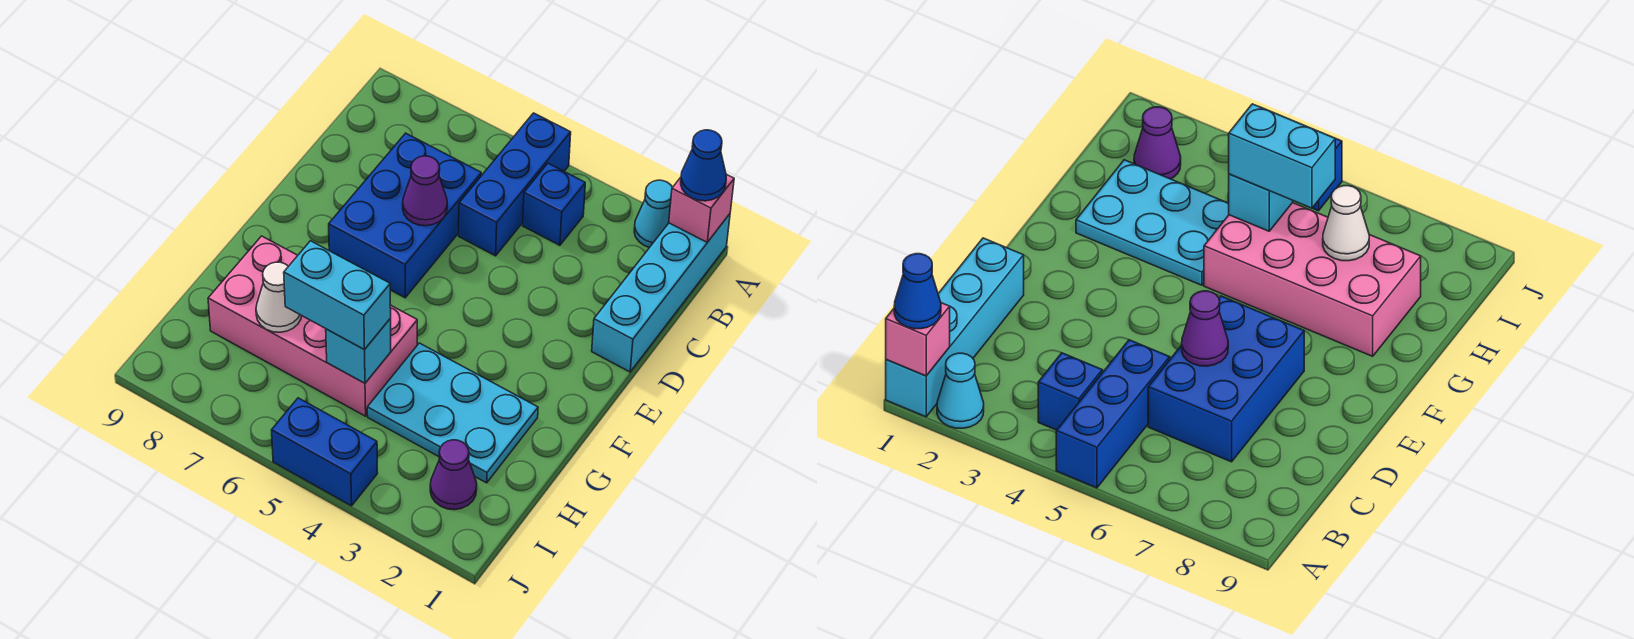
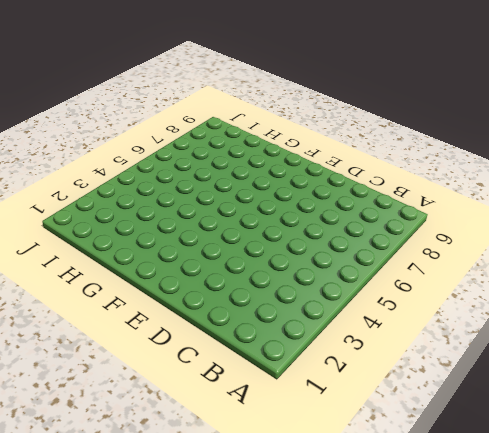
none -> cyan brick A1:D1 level 1
none -> cyan cone A2 level 1
none -> blue brick A5:C5 level 1

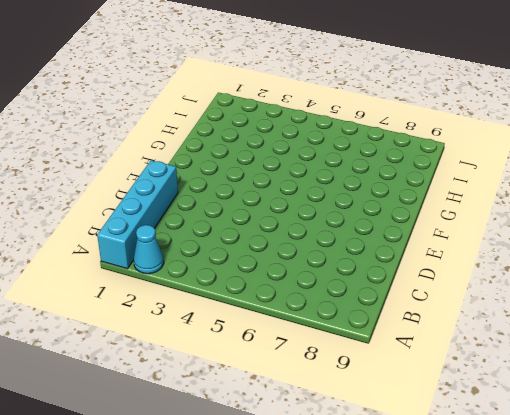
none -> blue brick A5:C5 level 1
none -> blue brick B4 level 1
none -> blue brick C6:E7 level 1

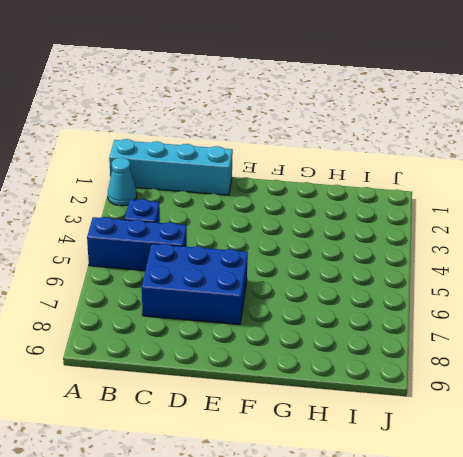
none -> cyan plate G2:H4 level 1
none -> pink brick G5:H8 level 1
none -> purple cone I2 level 1

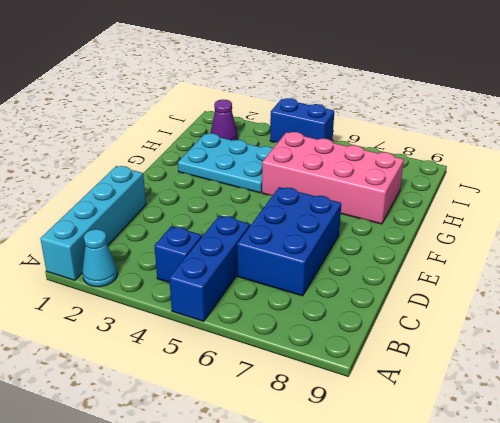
none -> pink brick A1 level 2
none -> purple cone D6 level 2
none -> cyan brick H5 level 2

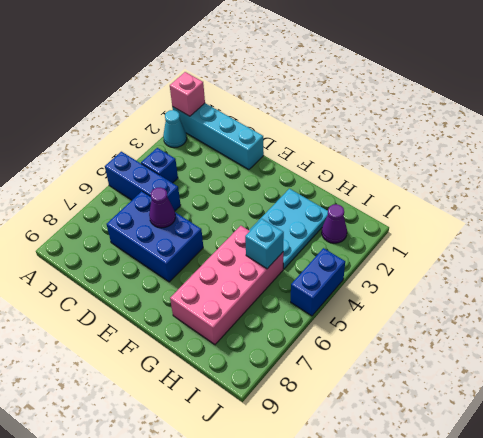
none -> white cone H7 level 2
none -> blue cone A1 level 3
none -> cyan brick H5:H6 level 3

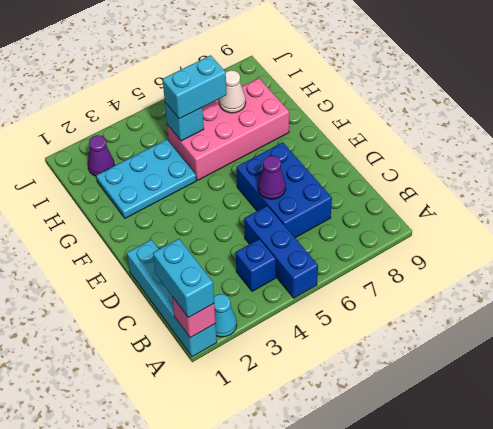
cyan brick A1:B1 level 3 -> blue cone A1 level 3
none -> blue brick J4:J5 level 1

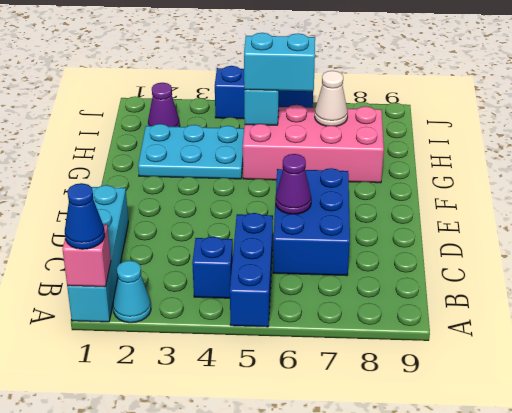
blue brick J4:J6 level 1 -> blue brick J4:J5 level 1

